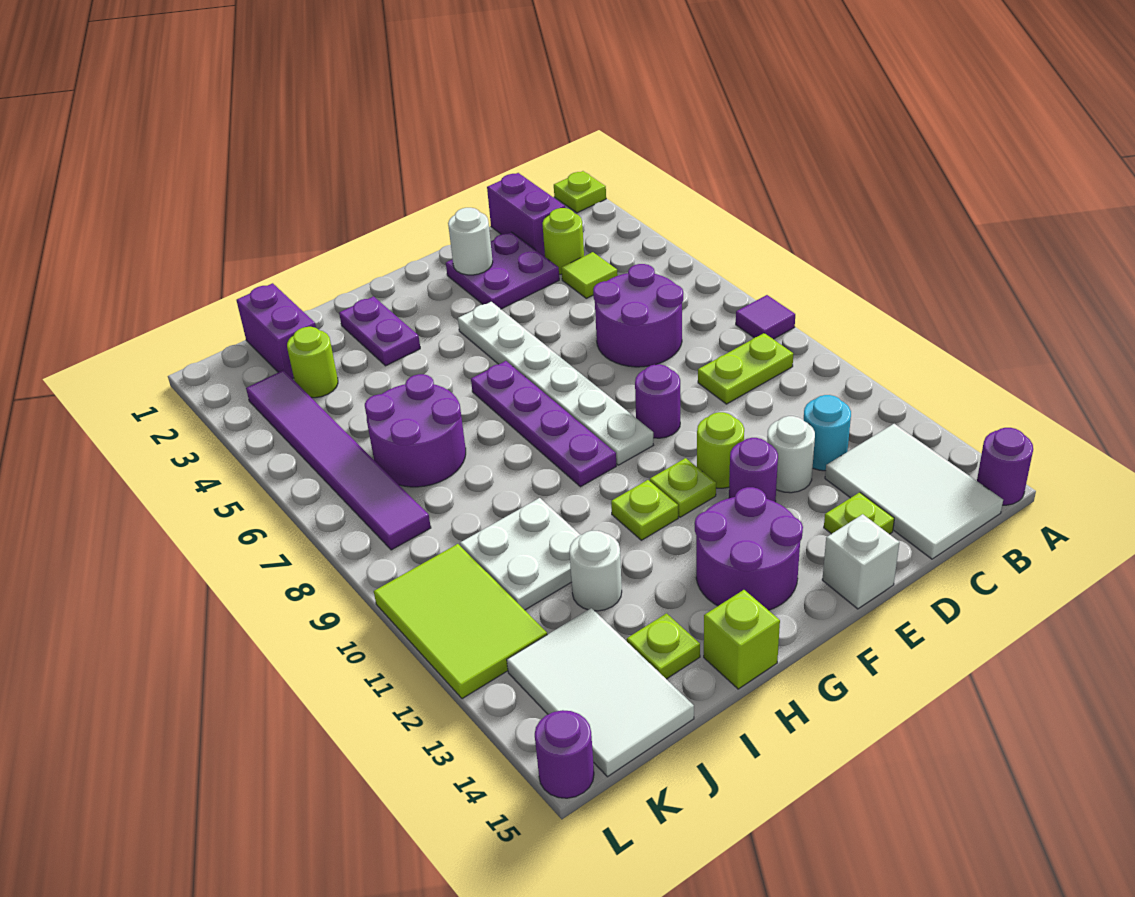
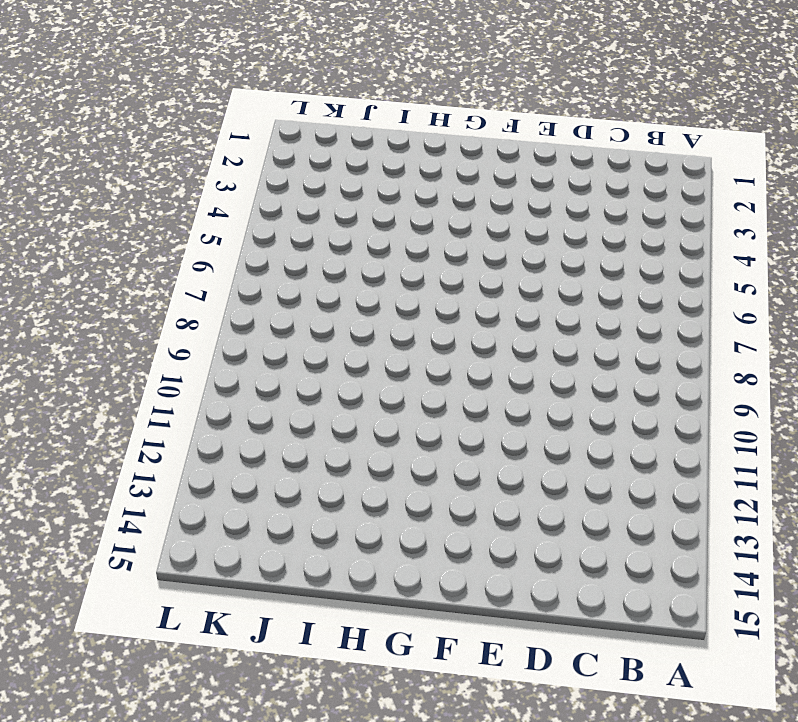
none -> lime plate A1 level 1
none -> purple tile A8 level 1
none -> purple round brick A15 level 1
none -> lime plate B9:C9 level 1

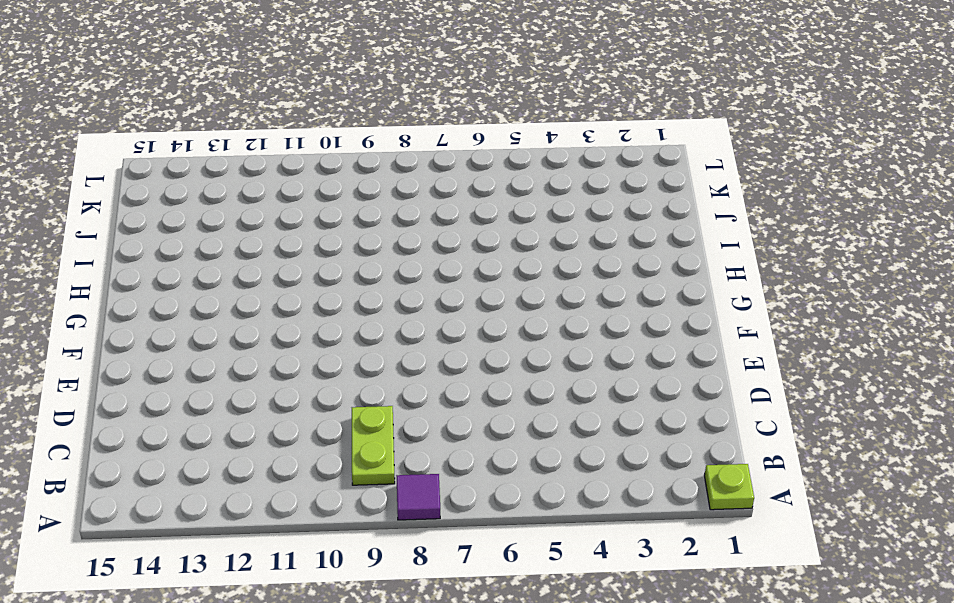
none -> purple round brick A15 level 1
none -> white tile B13:C15 level 1
none -> purple brick C1:C2 level 1
none -> lime round brick C3 level 1

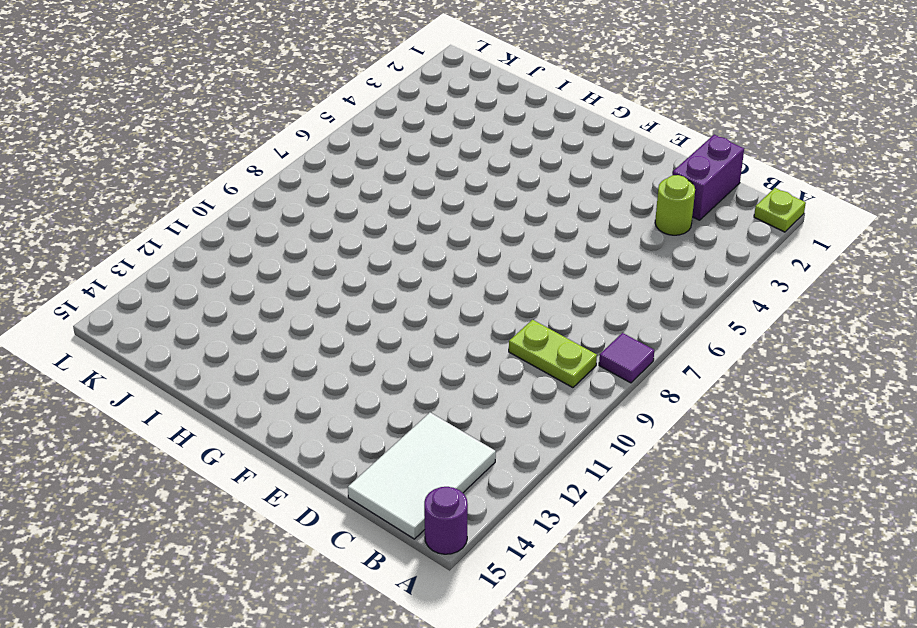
none -> lime tile C4 level 1
none -> purple round brick C6:D7 level 1
none -> cyan round brick C12 level 1
none -> purple plate D2:E3 level 1

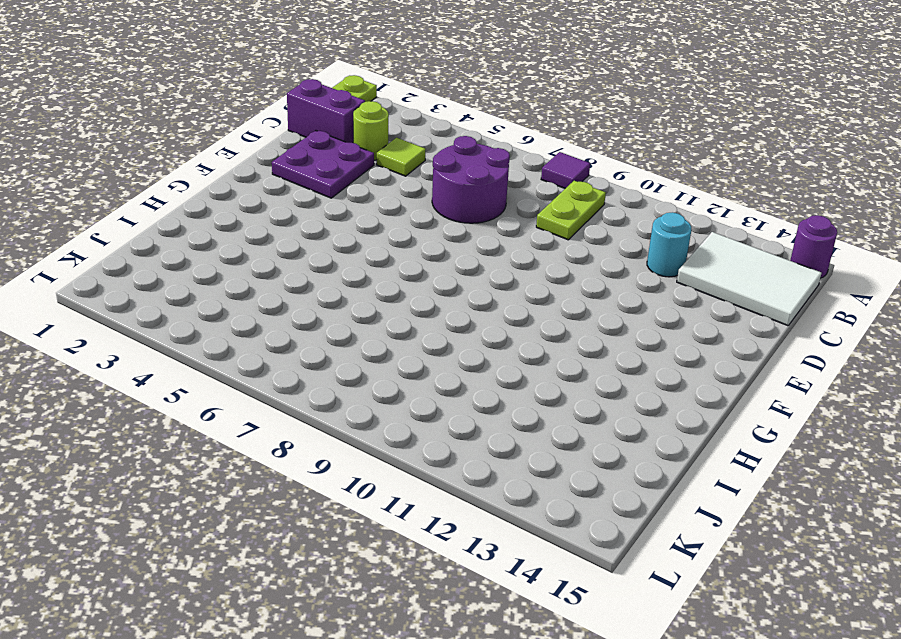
none -> white round brick D12 level 1
none -> lime plate D14 level 1
none -> purple round brick E9 level 1
none -> lime round brick E11 level 1

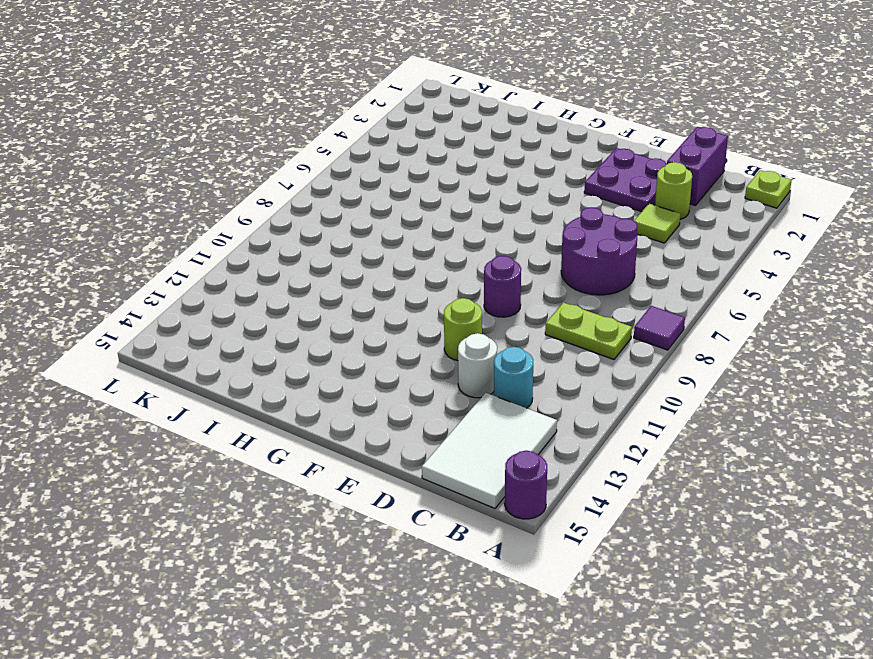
none -> lime plate D14 level 1
none -> purple round brick E12 level 1
none -> white brick E15 level 1
none -> white plate F4:F9 level 1

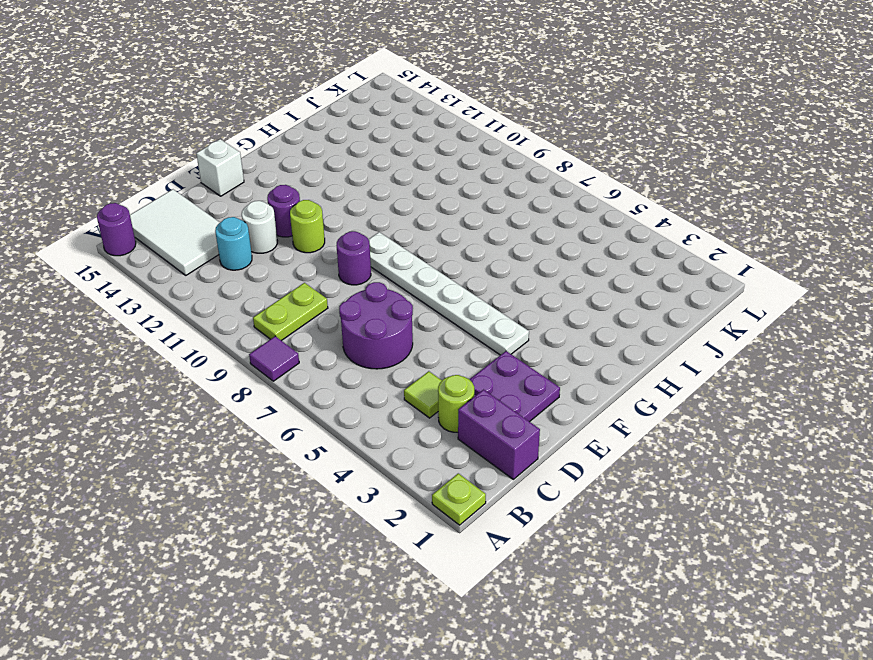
none -> lime plate D14 level 1
none -> lime plate F11 level 1
none -> purple round brick F13:G14 level 1
none -> purple plate G6:G9 level 1

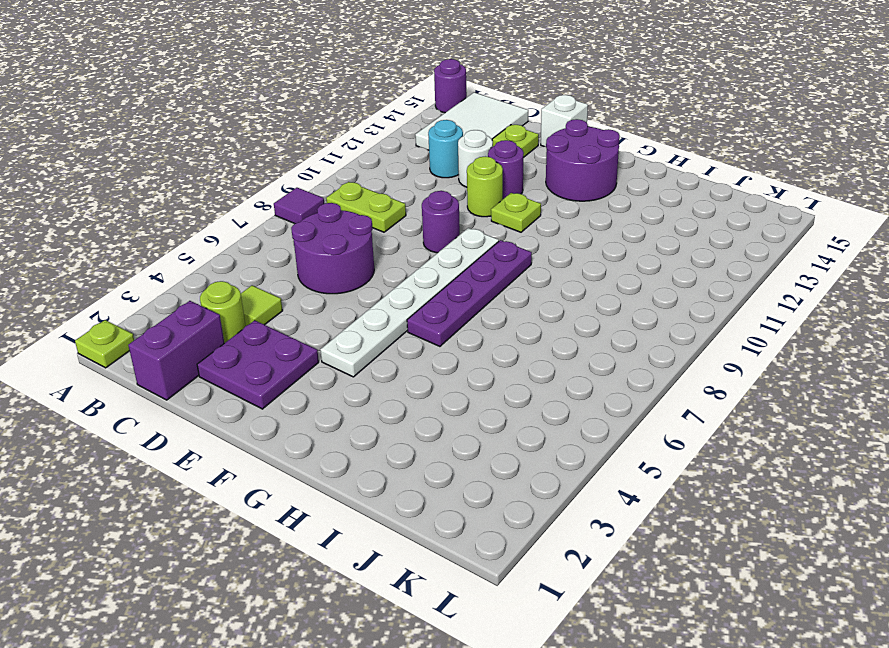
none -> lime plate G11 level 1
none -> purple plate H2:H3 level 1
none -> lime brick H15 level 1
none -> purple round brick I6:J7 level 1

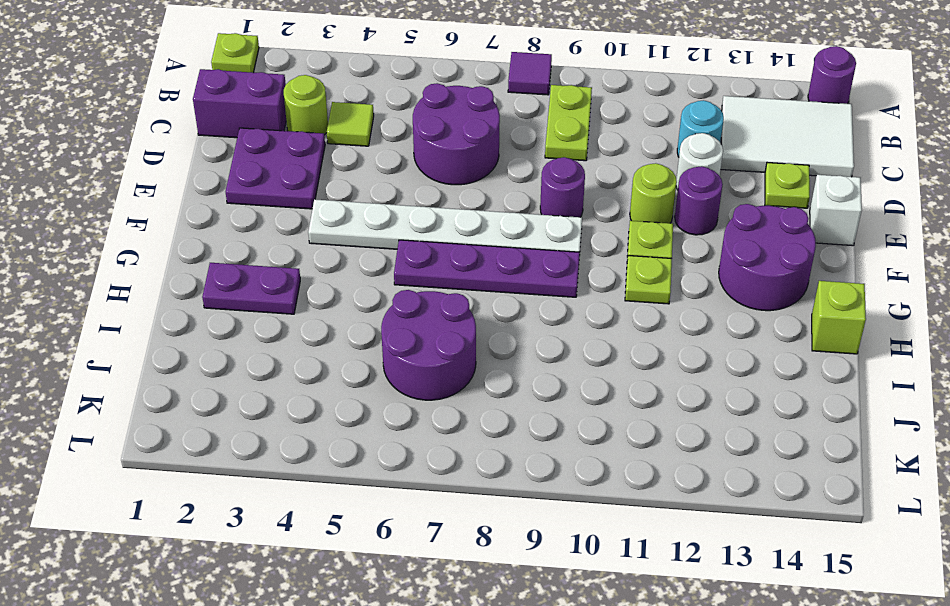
none -> white plate I10:J11 level 1
none -> white round brick I12 level 1
none -> lime plate I14 level 1
none -> purple brick J1:J2 level 1

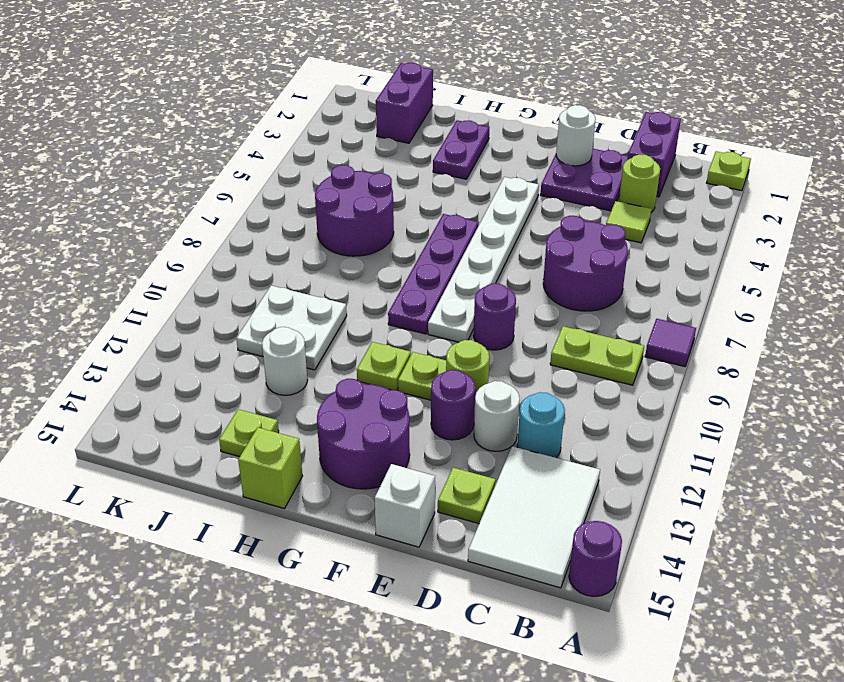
none -> lime round brick J3 level 1
none -> white tile J13:K15 level 1
none -> purple tile K3:K8 level 1
none -> lime tile K10:L12 level 1

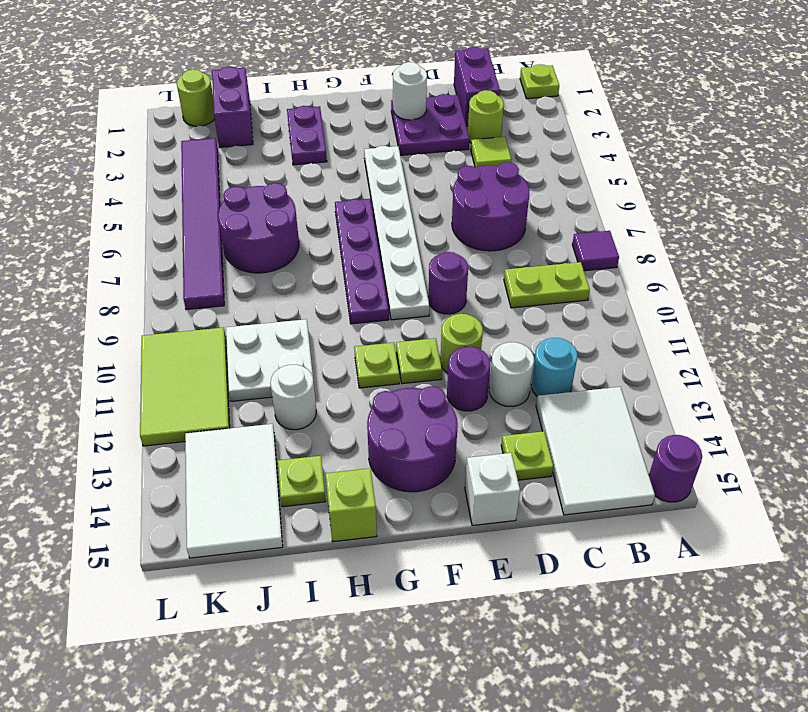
lime round brick K1 level 1 -> lime round brick J3 level 1
none -> purple round brick L15 level 1

